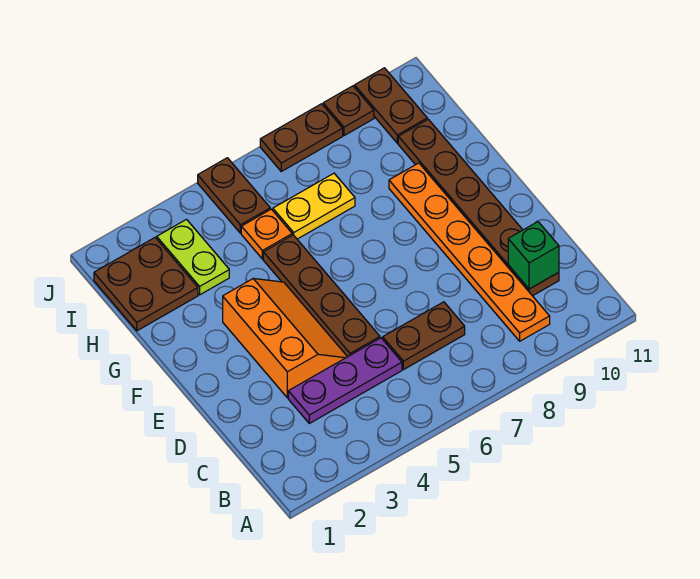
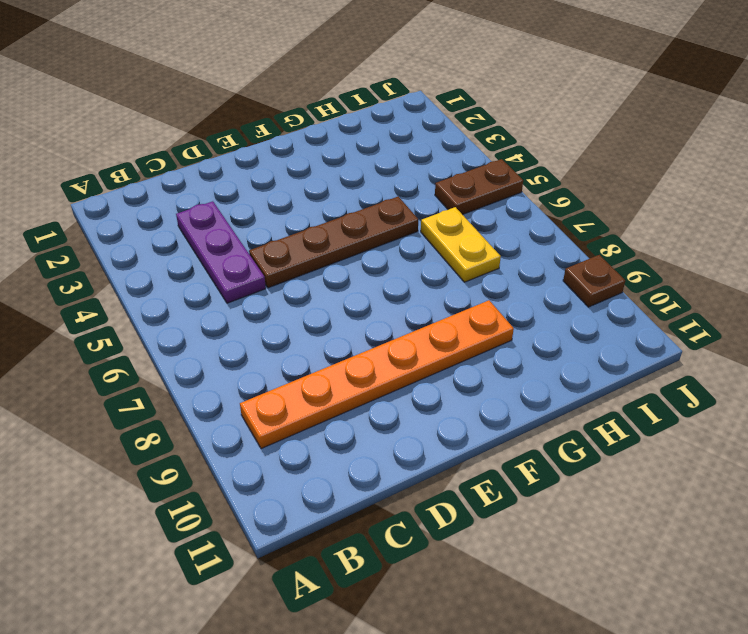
none -> brown plate C6:C7 level 1
none -> brown plate C10:H10 level 1
none -> orange slope D3:F4 level 1 top 3

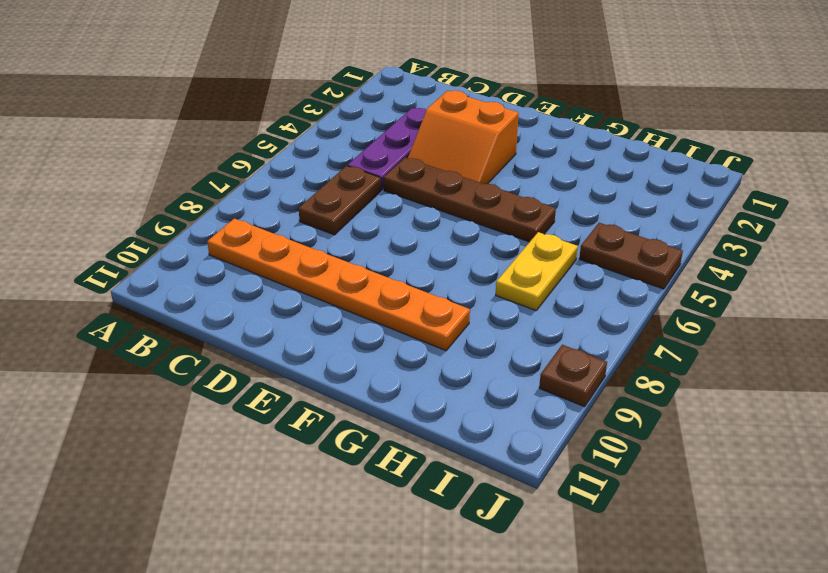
orange slope D3:E4 level 1 top 3 -> orange slope D3:F4 level 1 top 3
none -> brown plate C10:H10 level 1
none -> brown plate H1:I2 level 1
none -> lime plate H3:I3 level 1

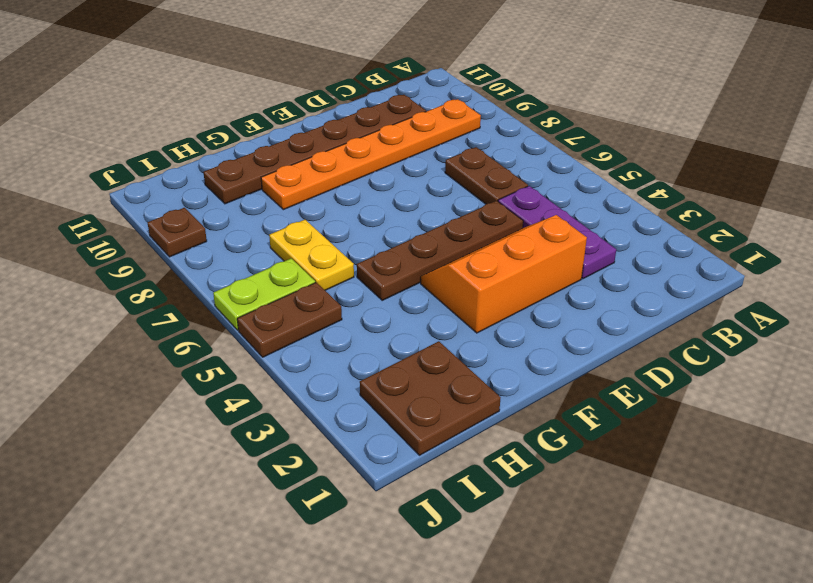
lime plate I6:J6 level 1 -> lime plate H3:I3 level 1
none -> orange plate H5 level 1
none -> brown plate I10:J10 level 1
none -> brown plate J7:J8 level 1

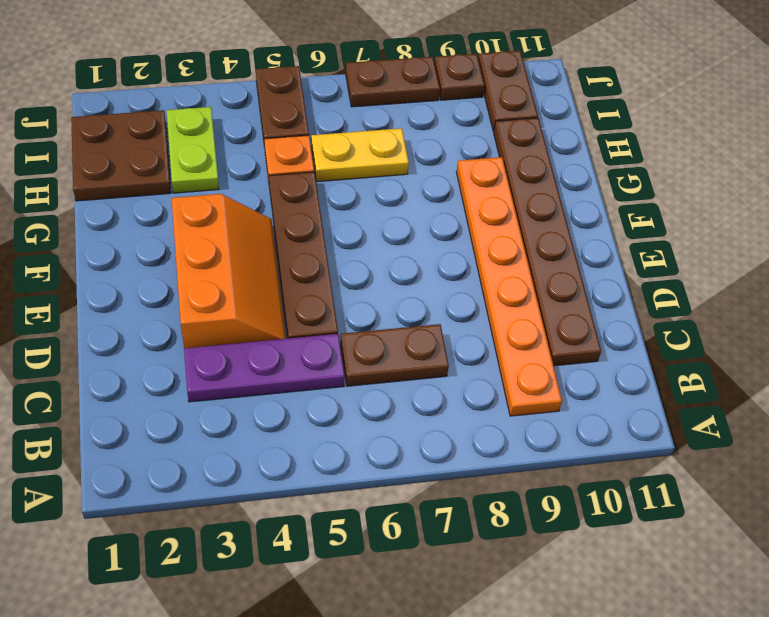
none -> green brick C10 level 2

